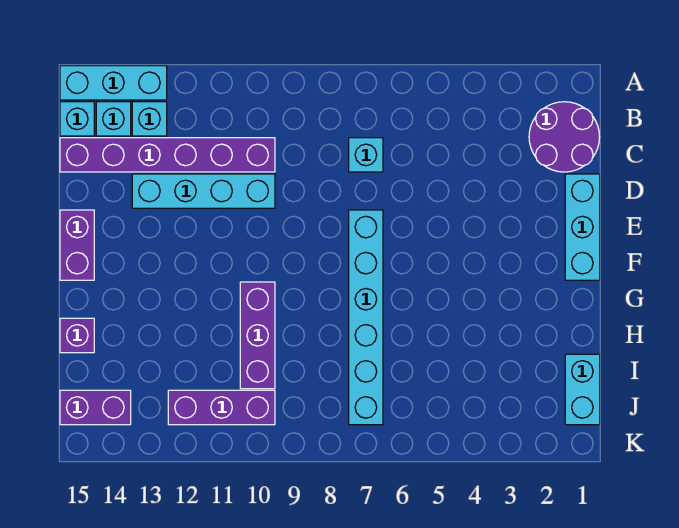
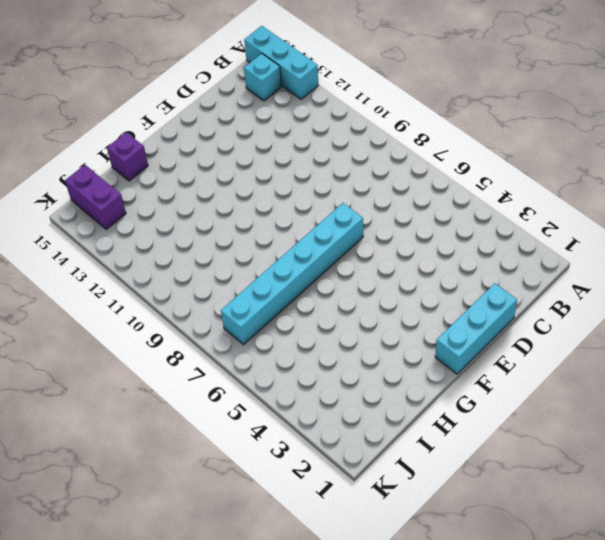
none -> purple round brick B1:C2 level 1
none -> cyan brick B13 level 1
none -> cyan brick B15 level 1

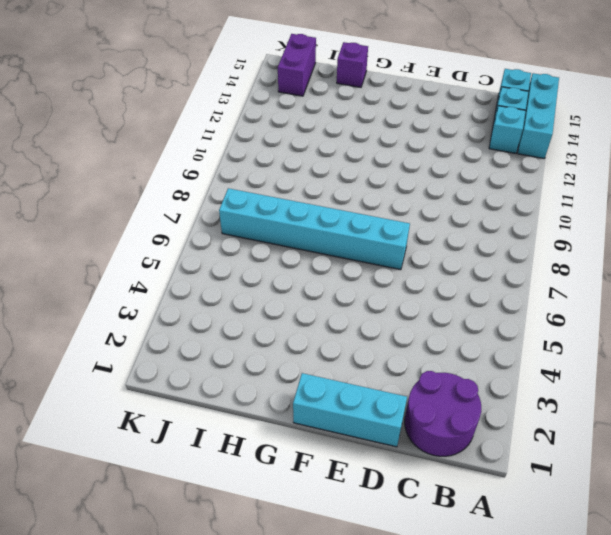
none -> cyan brick C7 level 1
none -> purple brick C10:C15 level 1
none -> cyan brick D10:D13 level 1

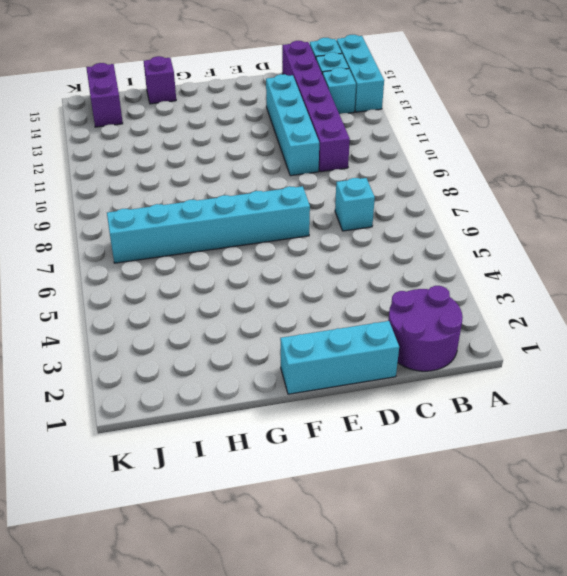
none -> purple brick E15:F15 level 1
none -> purple brick G10:I10 level 1
none -> cyan brick I1:J1 level 1

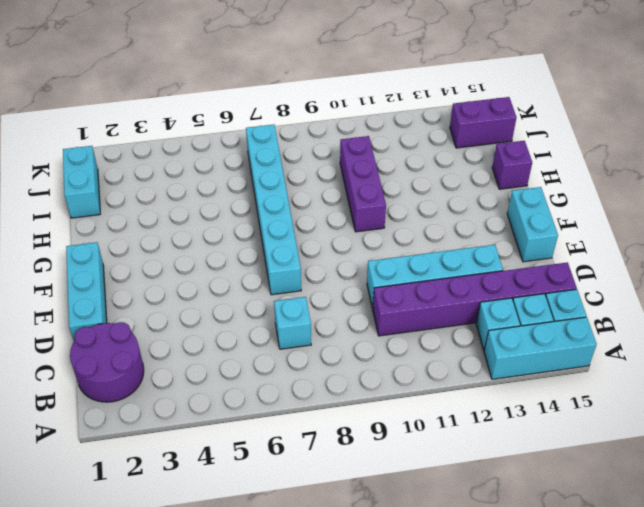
cyan brick E15:F15 level 1 -> purple brick E15:F15 level 1
none -> purple brick J10:J12 level 1

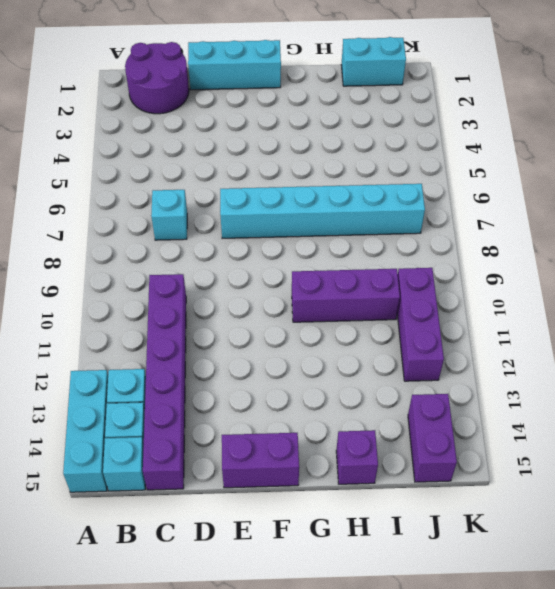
none -> cyan brick D10:D13 level 1

